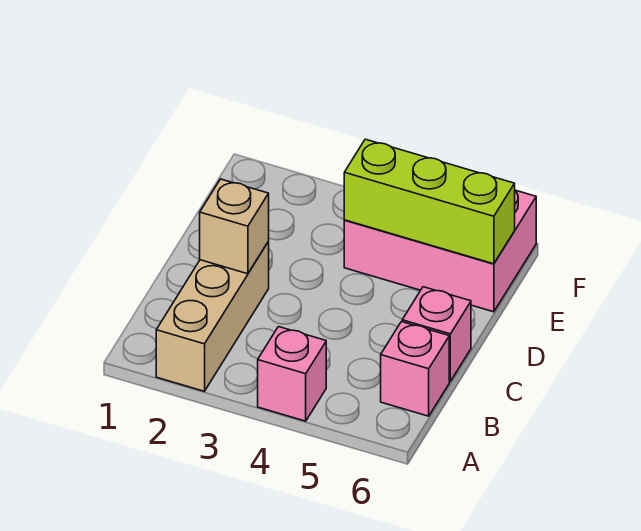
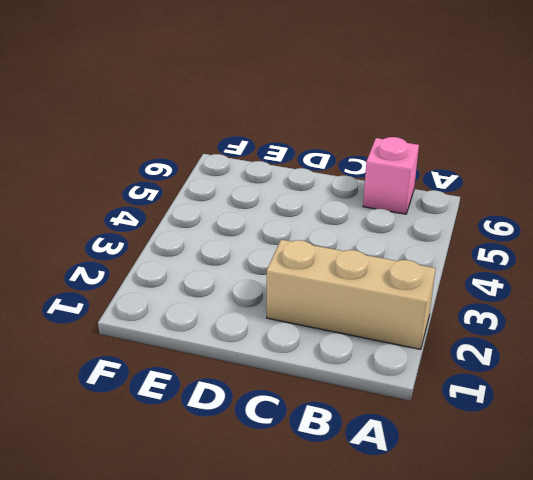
none -> pink brick A4 level 1
none -> pink brick C6 level 1

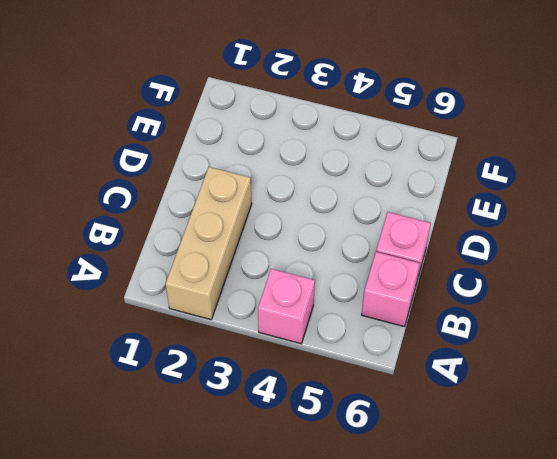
none -> pink brick E4:F6 level 1
none -> tan brick C2 level 2

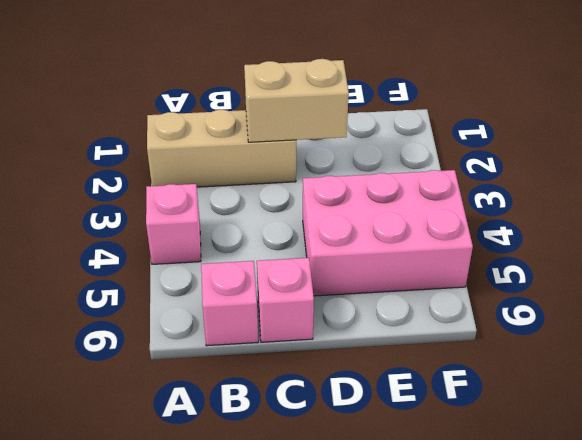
tan brick C2:D2 level 2 -> tan brick C2 level 2
pink brick D4:F5 level 1 -> pink brick E4:F6 level 1
none -> lime brick E4:E6 level 2

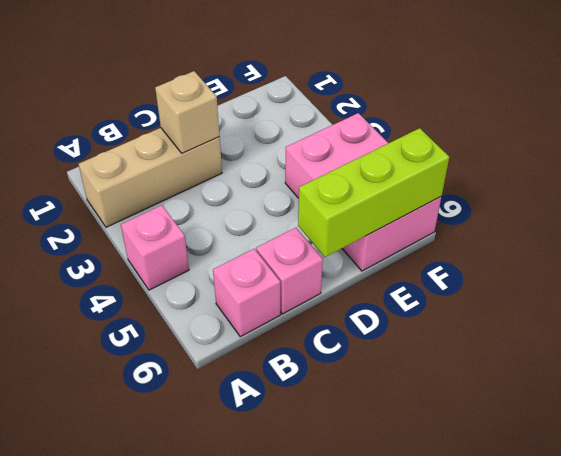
lime brick D6:F6 level 2 -> lime brick E4:E6 level 2

